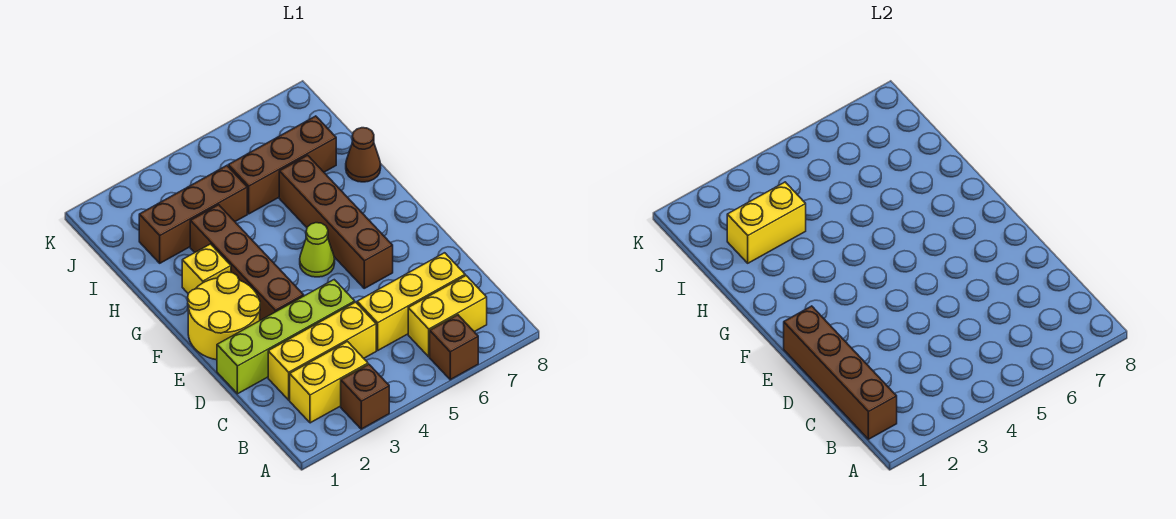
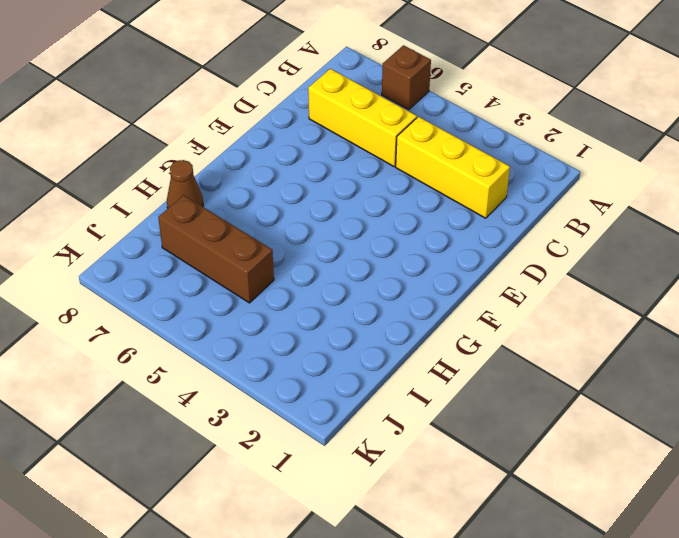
none -> brown brick A3 level 1
none -> yellow brick B2:B3 level 1
none -> yellow brick B6:B7 level 1

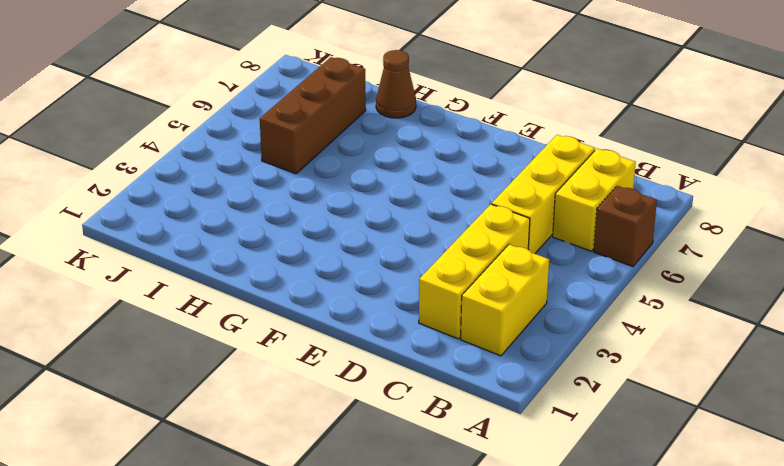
none -> brown brick A3 level 1
none -> lime brick D1:D4 level 1
none -> yellow round brick E1:F2 level 1

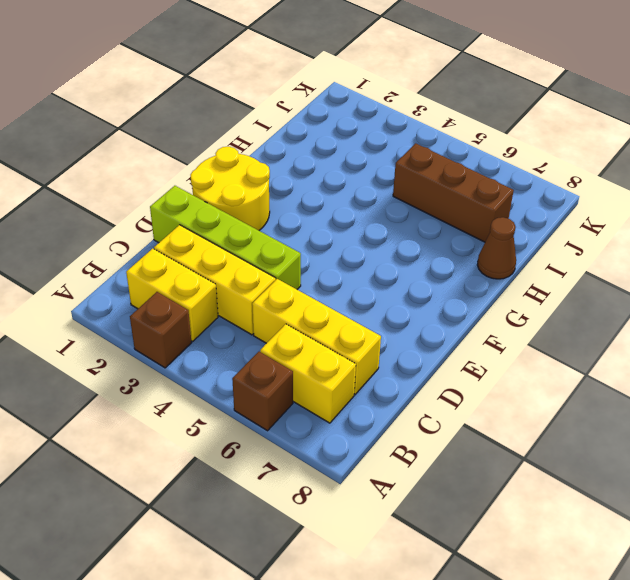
none -> brown brick E3:H3 level 1
none -> brown brick E6:H6 level 1
none -> lime cone F5 level 1

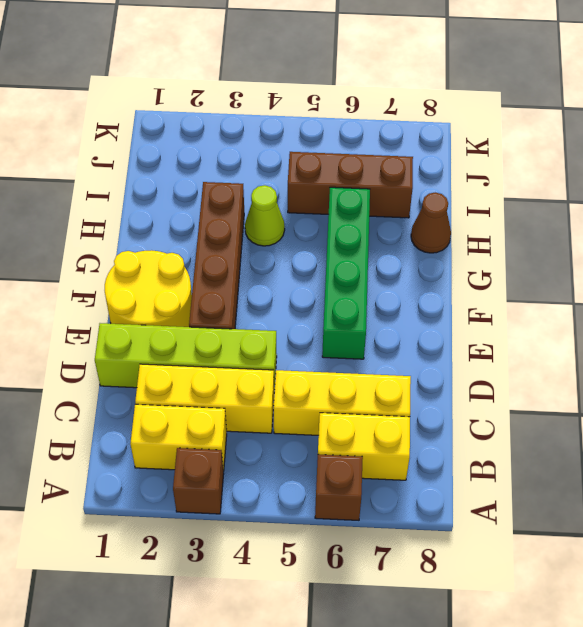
green brick E6:H6 level 1 -> brown brick E6:H6 level 1
lime cone H4 level 1 -> lime cone F5 level 1
none -> yellow brick G2 level 1
none -> brown brick I2:I4 level 1
none -> brown brick B1:E1 level 2

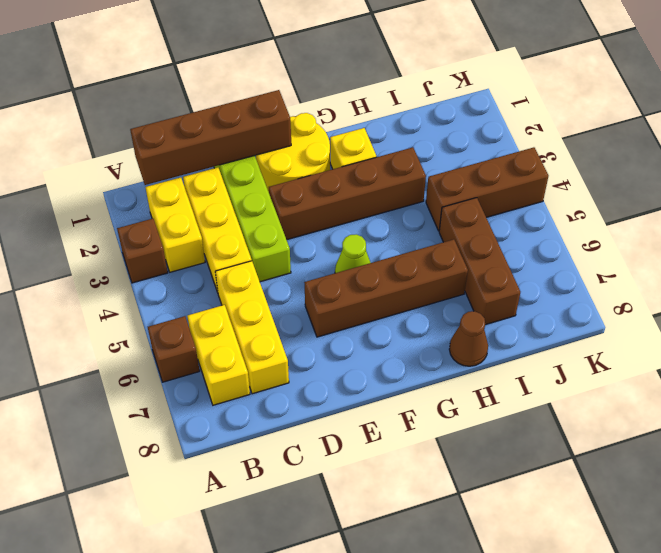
brown brick I4:K4 level 1 -> brown brick I2:I4 level 1
none -> yellow brick I2:I3 level 2

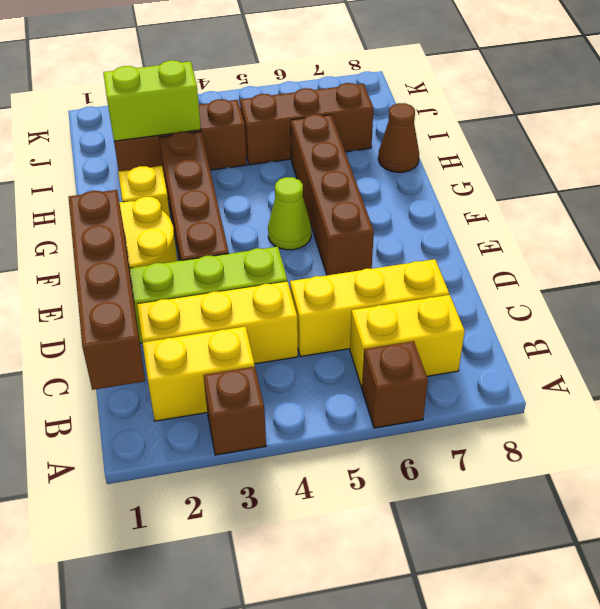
lime brick I2:I3 level 2 -> yellow brick I2:I3 level 2

